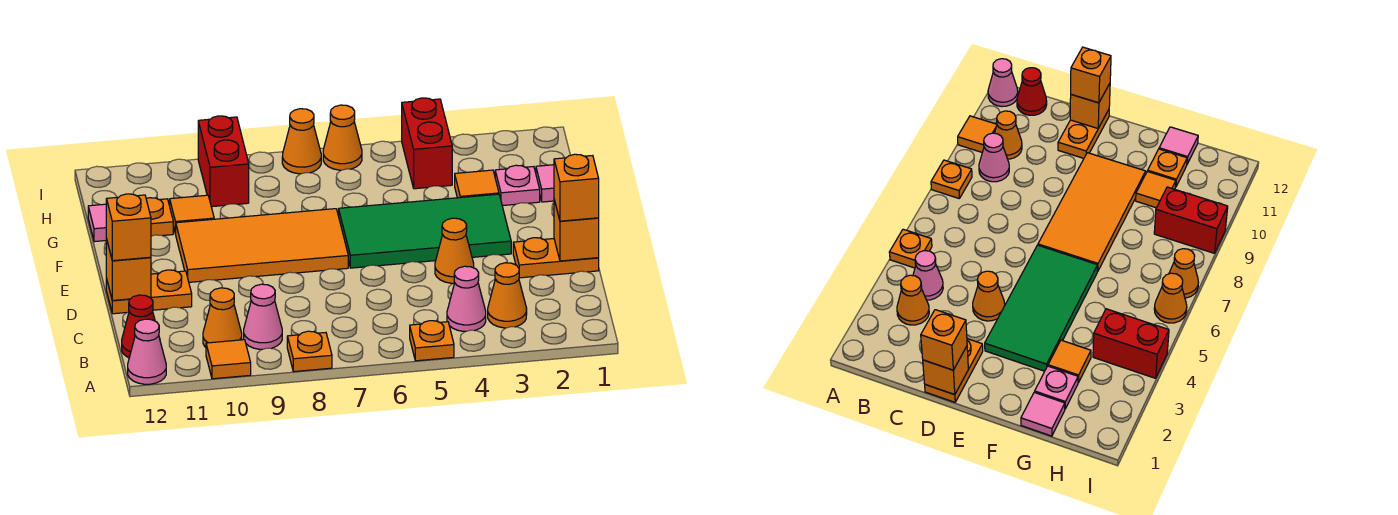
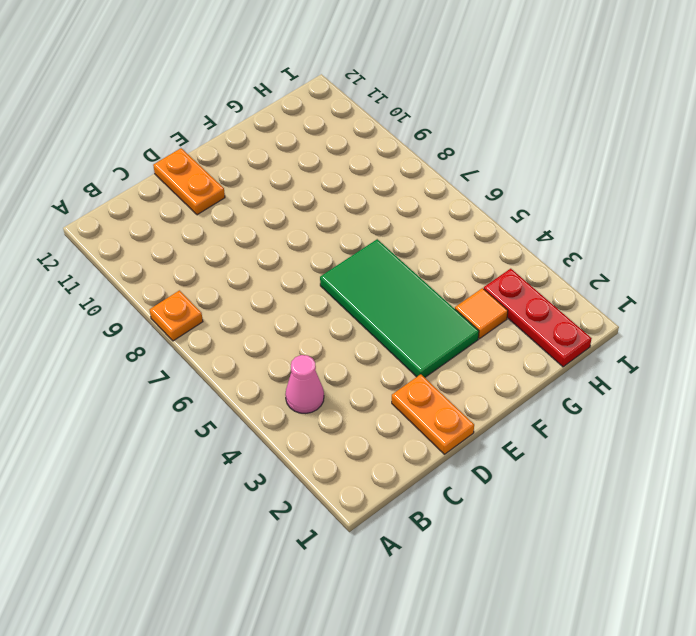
red plate H1:H3 level 1 -> none
none -> orange plate A5 level 1
none -> orange tile A10 level 1
none -> pink cone A12 level 1

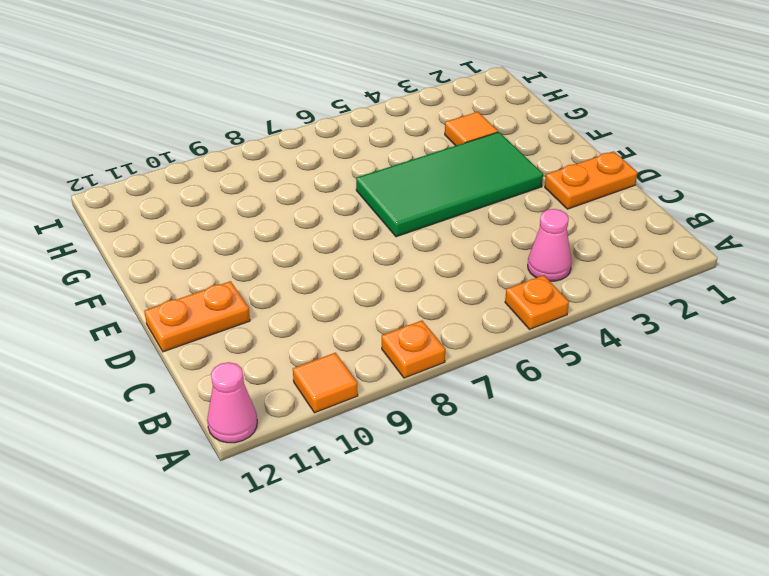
none -> orange cone B3 level 1
none -> pink cone B9 level 1
none -> orange cone B10 level 1

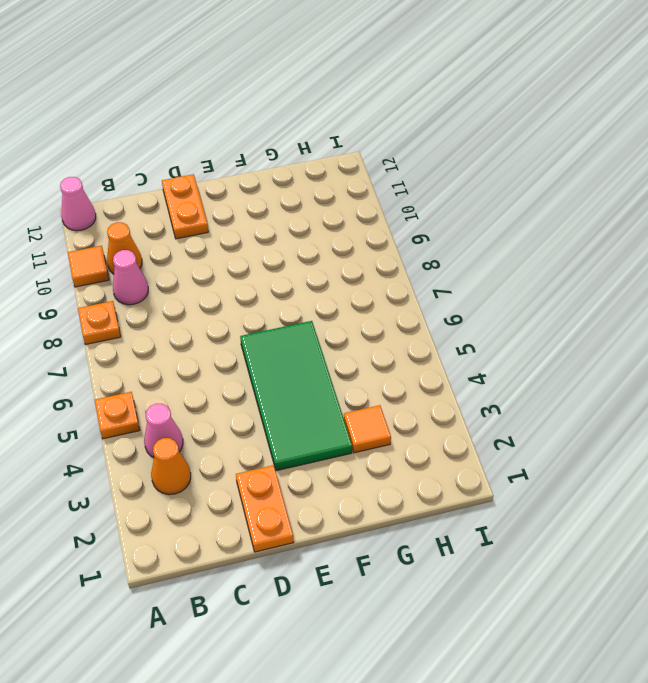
none -> red cone B12 level 1
none -> orange cone D4 level 1
none -> orange tile E7:F10 level 1

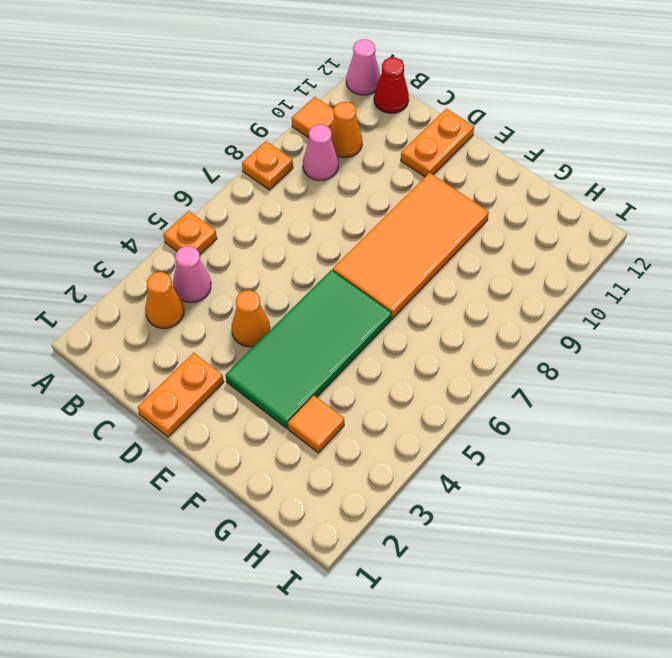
none -> pink tile G1 level 1
none -> pink plate G2 level 1
none -> orange tile G10 level 1

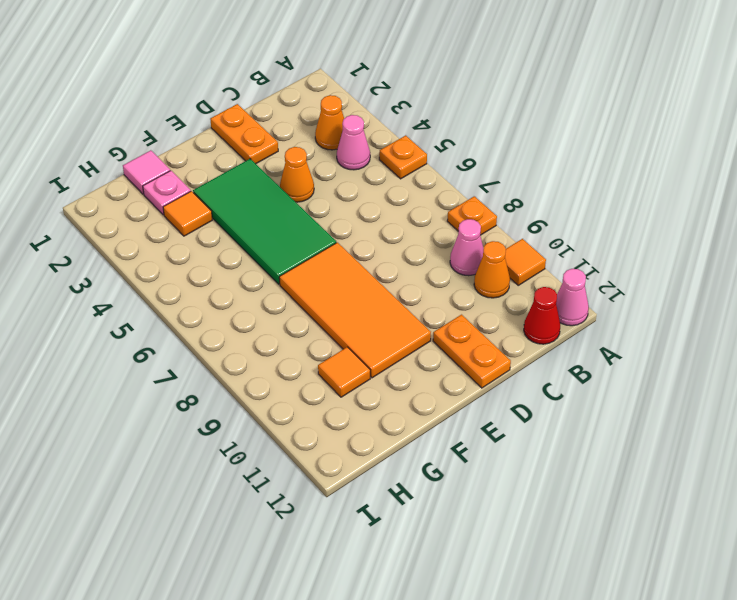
none -> orange plate G11 level 1
none -> pink tile G12 level 1
none -> red brick H4:I4 level 1

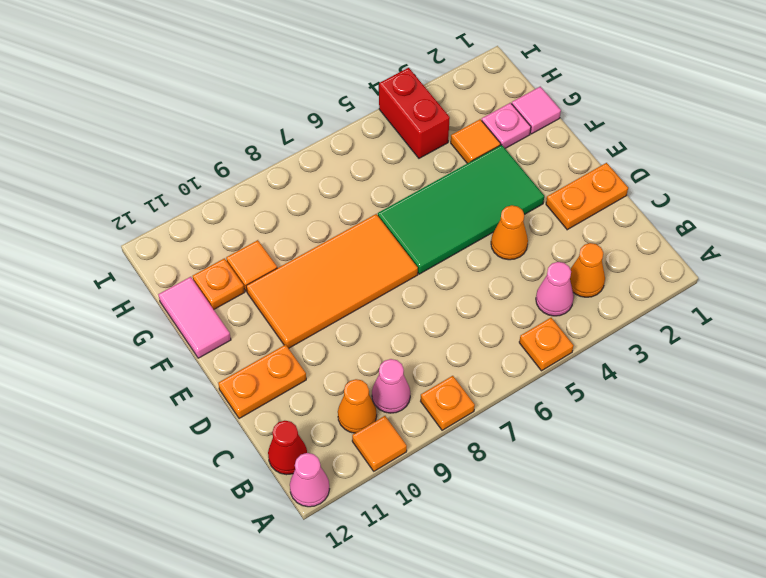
pink tile F12:G12 level 1 -> pink tile G12 level 1
none -> red brick H9:I9 level 1
none -> orange cone I6 level 1
none -> orange cone I7 level 1

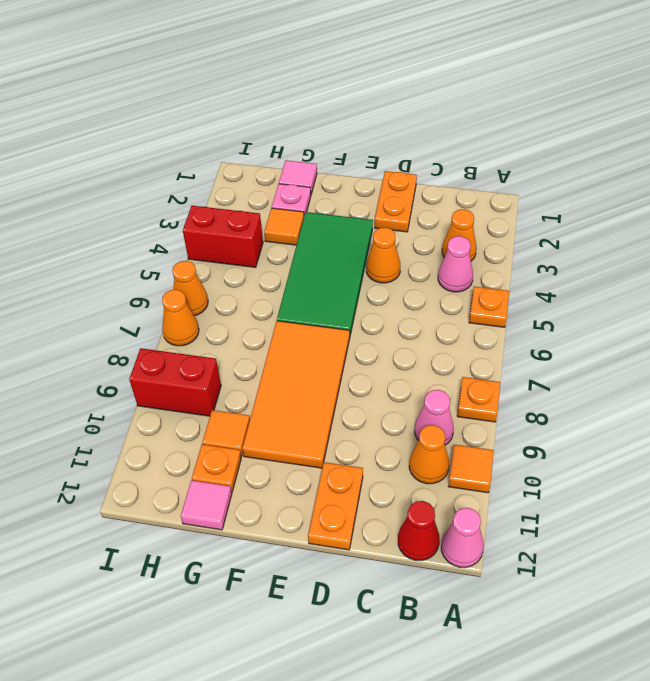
none -> orange brick D1 level 2
none -> orange brick D12 level 2
none -> orange brick D1 level 3

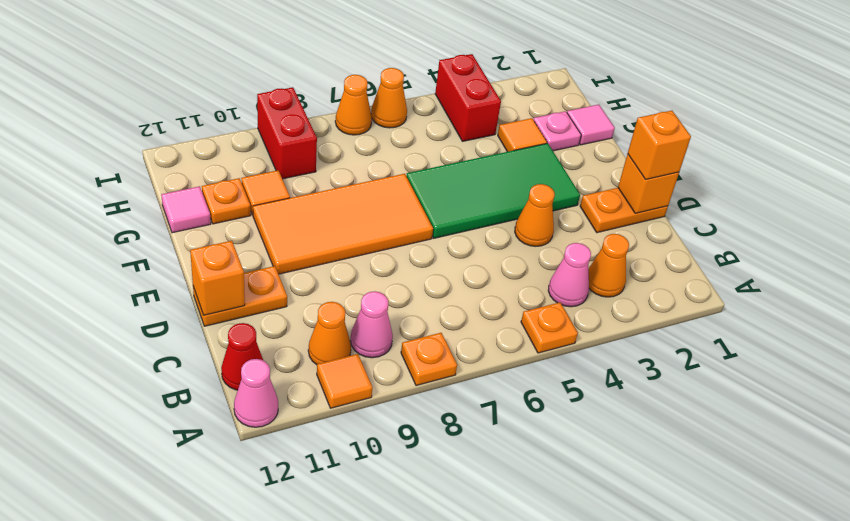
none -> orange brick D12 level 3

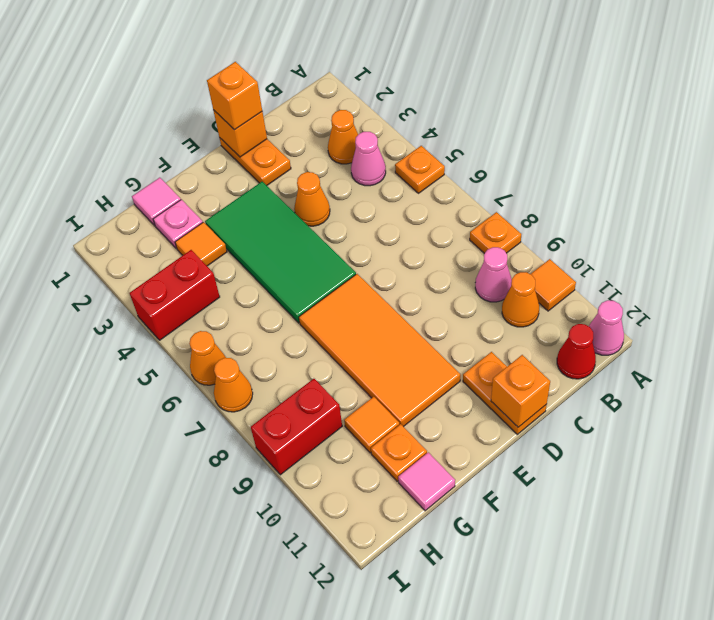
none -> orange brick D12 level 3

